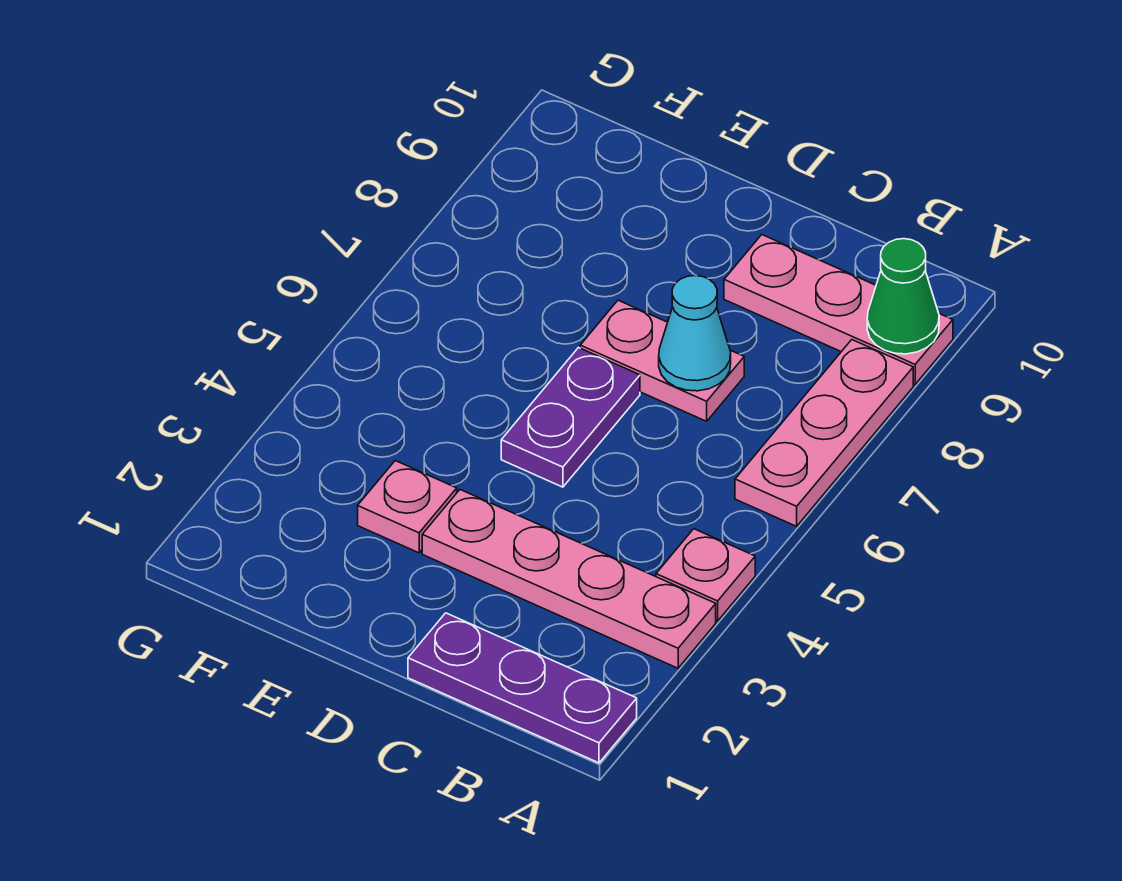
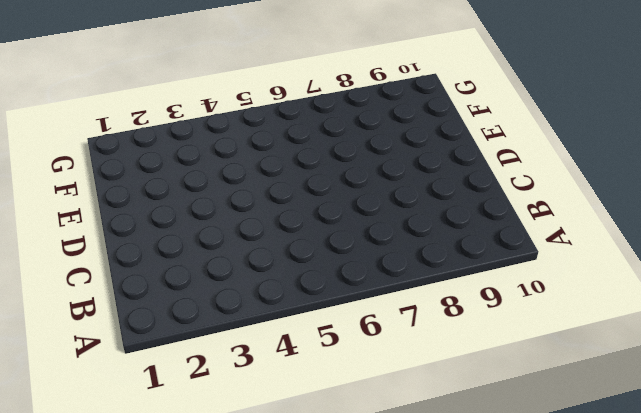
none -> purple plate A1:C1 level 1
none -> pink plate A3:D3 level 1

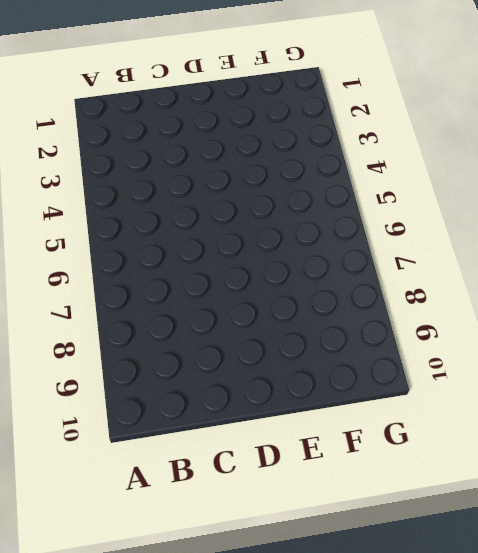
none -> purple plate A1:C1 level 1
none -> pink plate A3:D3 level 1

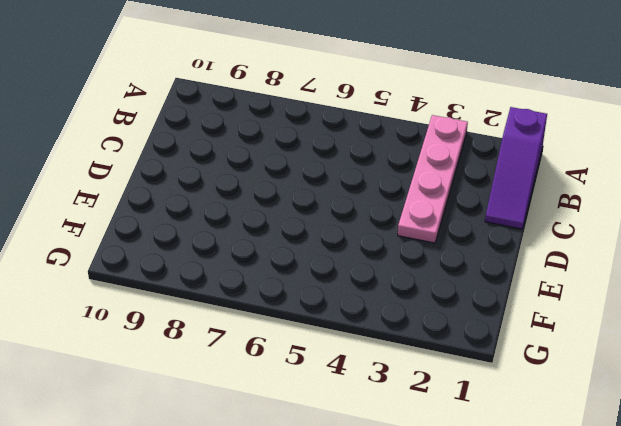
purple slope A1:C1 level 1 top A -> purple plate A1:C1 level 1
none -> pink plate A4 level 1
none -> pink plate A6:A8 level 1

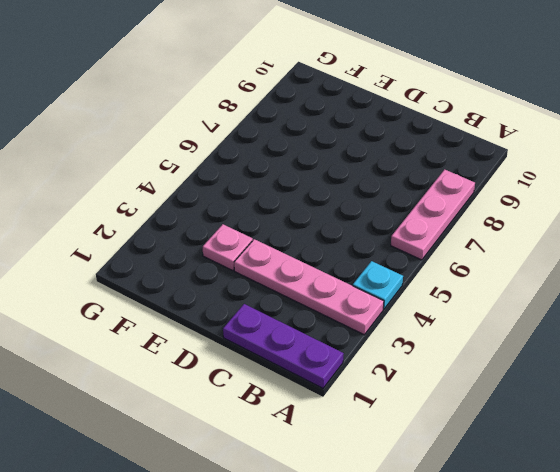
cyan plate A4 level 1 -> pink plate A4 level 1
none -> pink plate A9:C9 level 1
none -> pink plate C7:D7 level 1

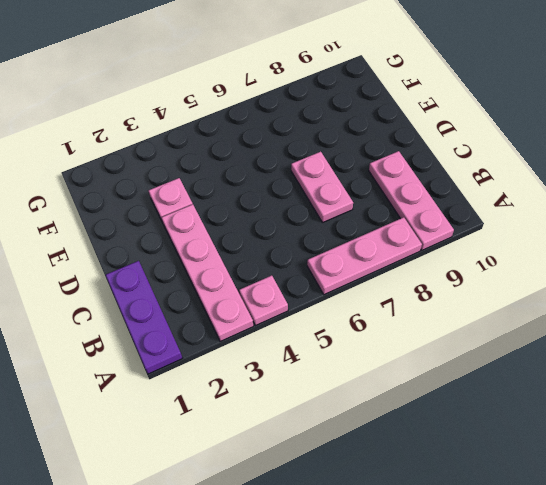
none -> purple plate D5:D6 level 1
none -> green cone A9 level 2

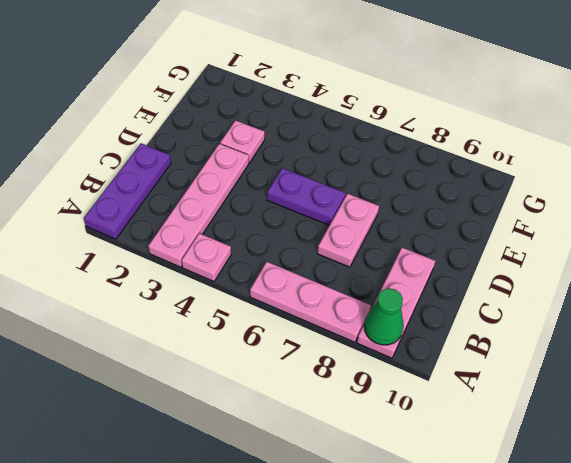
none -> cyan cone C7 level 2

